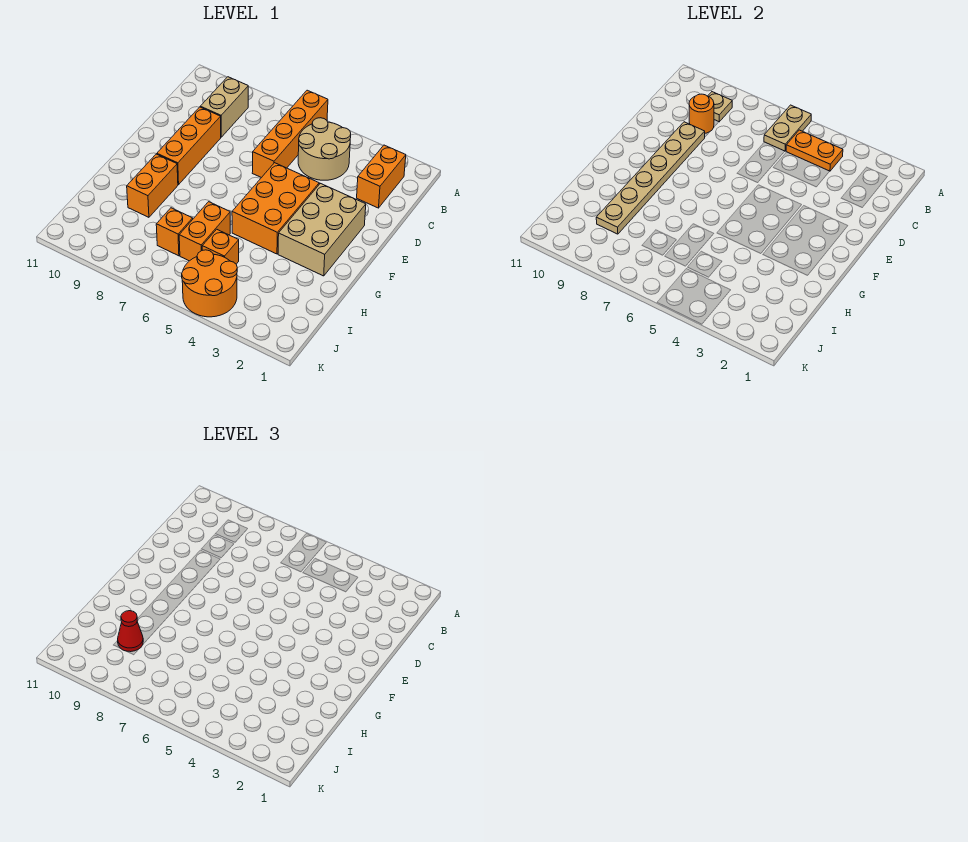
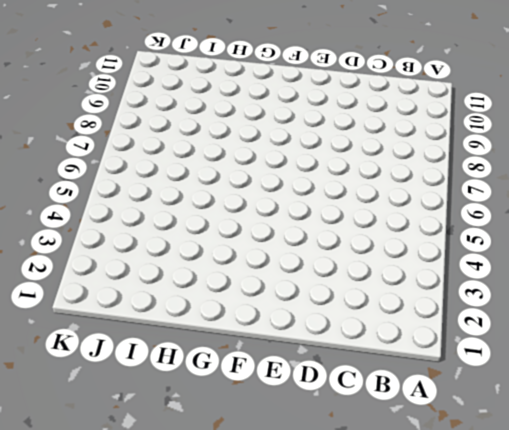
none -> orange brick A6:D6 level 1
none -> orange brick B2:C2 level 1
none -> tan round brick B4:C5 level 1

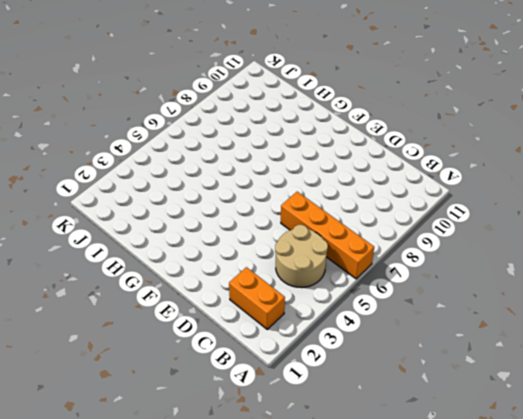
none -> tan brick B9:C9 level 1
none -> orange brick D9:F9 level 1
none -> tan brick E2:G3 level 1

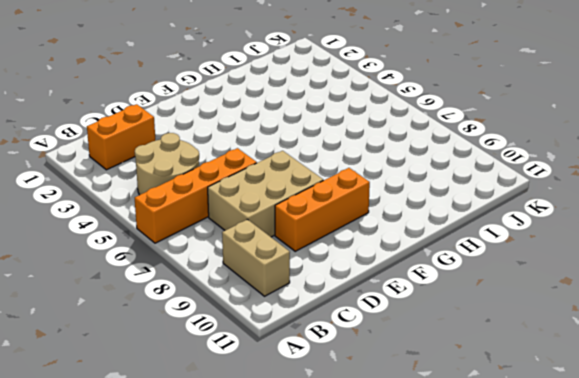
tan brick B9:B10 level 1 -> tan brick B9:C9 level 1
tan brick C7:E8 level 1 -> tan brick E2:G3 level 1
none -> orange brick E4:G5 level 1
none -> orange brick G9:H9 level 1
none -> orange brick H6:I6 level 1

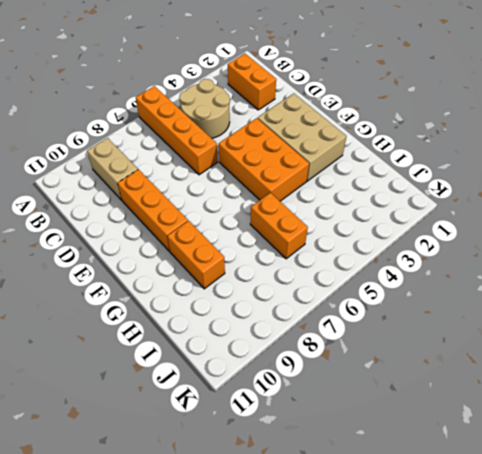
none -> orange brick I5 level 1
none -> orange brick I7 level 1
none -> orange round brick J4:K5 level 1

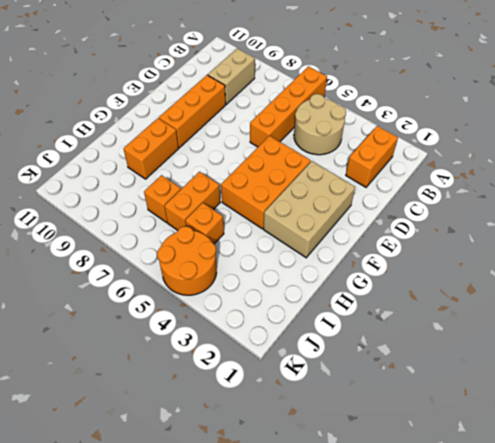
none -> tan plate A6:B6 level 2
none -> orange plate B4:B5 level 2
none -> tan plate B9 level 2

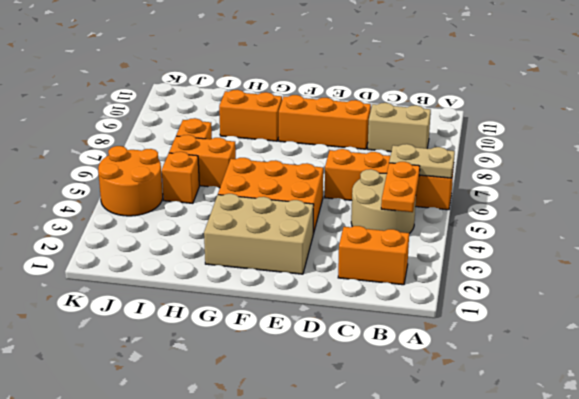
none -> tan plate B9 level 2
none -> orange round brick C9 level 2
none -> tan plate D9:I9 level 2

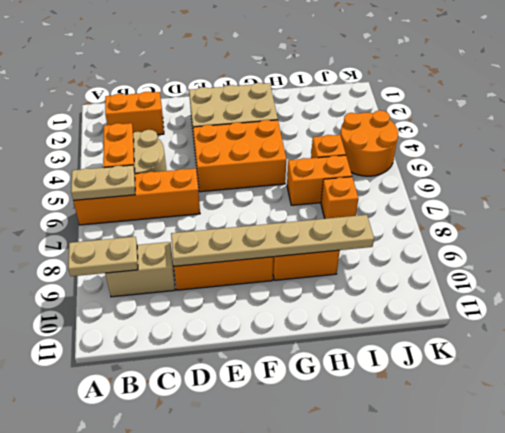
tan plate A9:B9 level 2 -> tan plate B9 level 2
none -> orange round brick C9 level 2
none -> red cone I9 level 3

